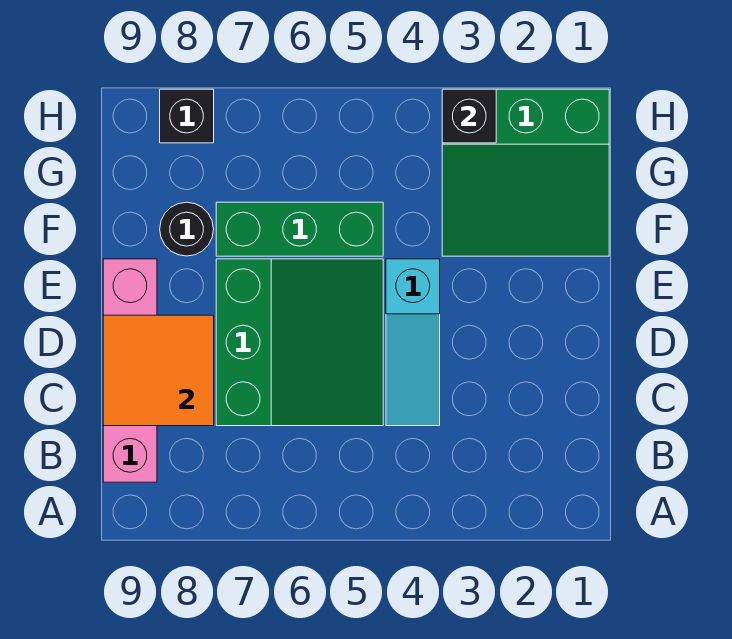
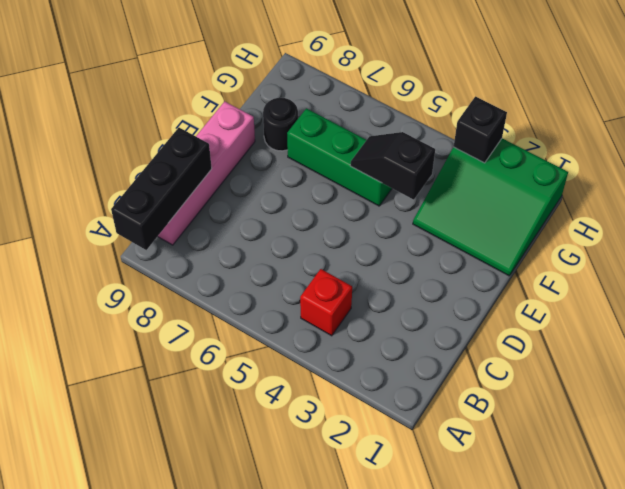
black brick A9:C9 level 2 -> orange tile C8:D9 level 2
red brick B4 level 1 -> none
black slope F4:F5 level 2 top 4 -> none
none -> cyan slope C4:E4 level 1 top E
none -> green slope C5:E7 level 1 top 7

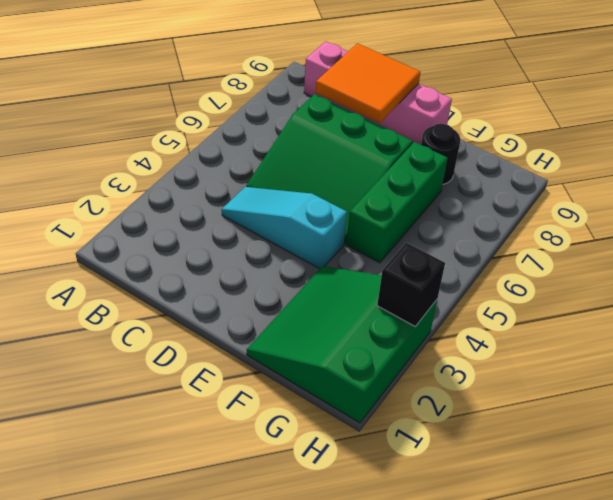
none -> black brick H8 level 1

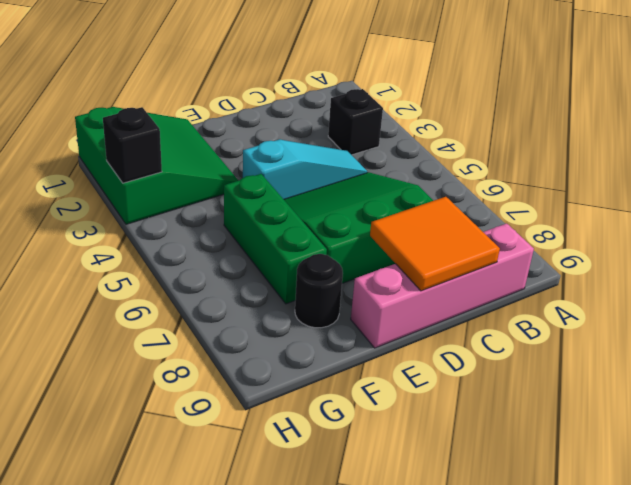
black brick B3 level 1 -> black brick H8 level 1

